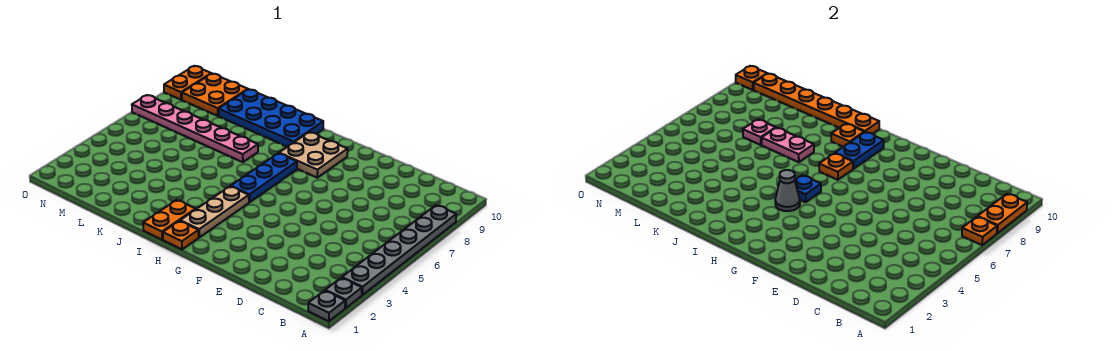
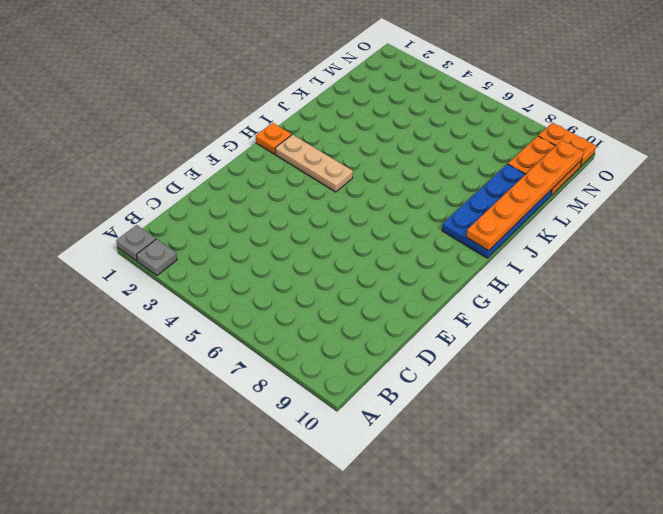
none -> grey plate A3:A8 level 1
none -> tan plate G8:H9 level 1
none -> blue plate H5:H7 level 1

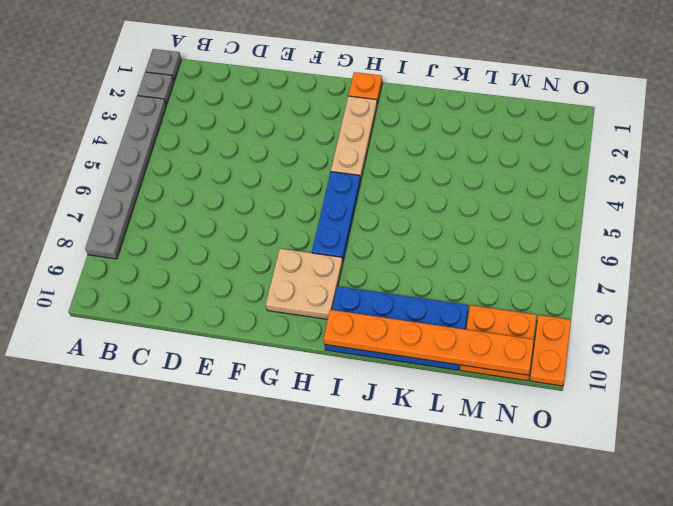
none -> orange plate I1:I2 level 1
none -> pink plate J7:O7 level 1
none -> orange plate A7 level 2

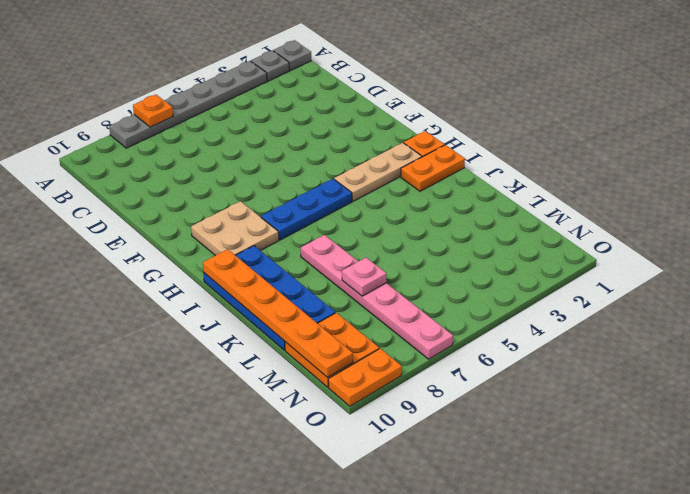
none -> orange plate A8:A9 level 2
none -> grey cone H4 level 2
none -> blue plate H5 level 2

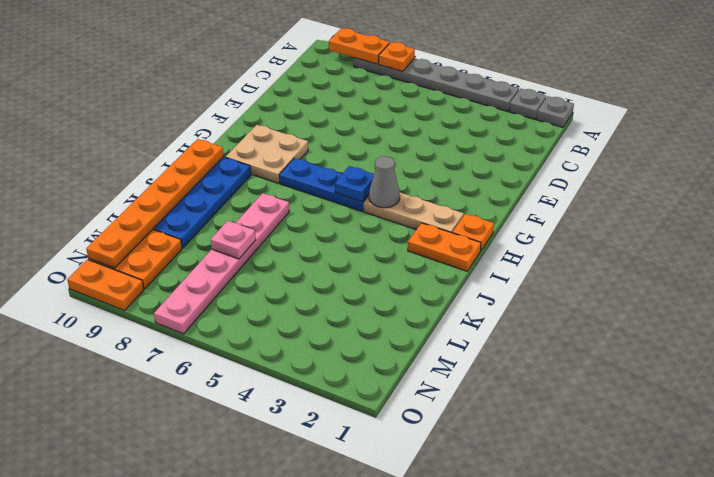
none -> orange plate H7 level 2
none -> blue plate H8:H9 level 2
none -> orange plate I9 level 2

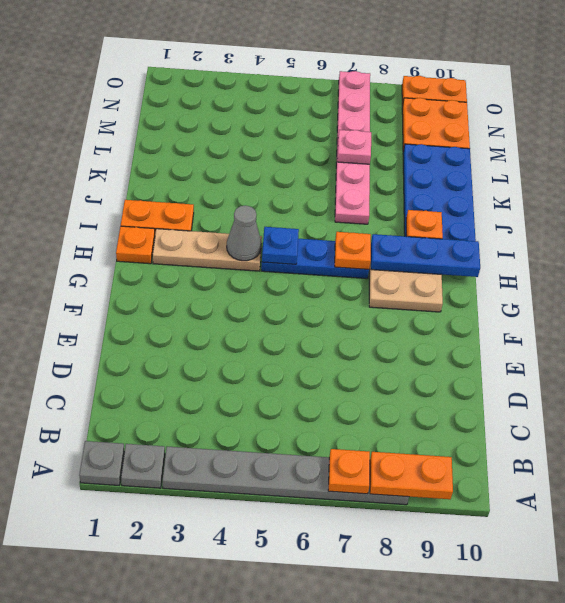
blue plate H8:H10 level 2 -> blue plate H8:H9 level 2
none -> orange plate I10:N10 level 2
none -> pink plate J7:K7 level 2
none -> orange plate O10 level 2

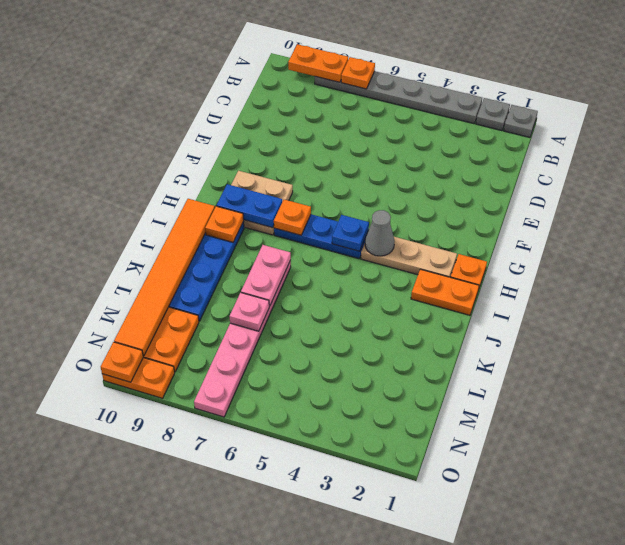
orange tile I10:N10 level 2 -> orange plate I10:N10 level 2

